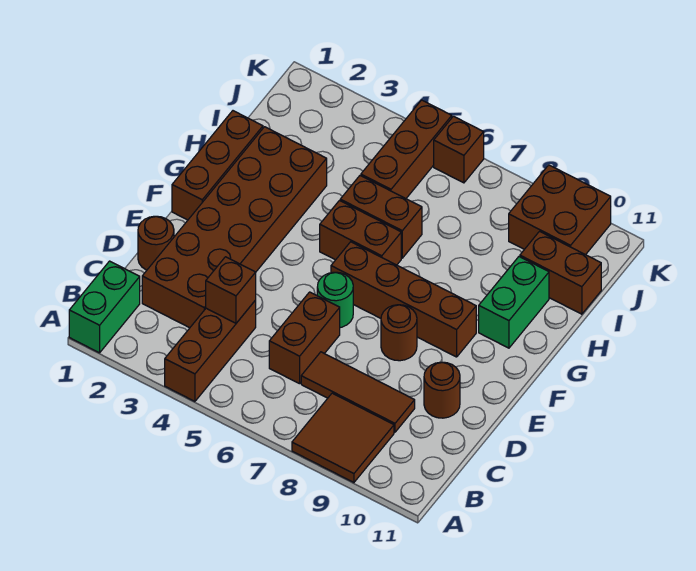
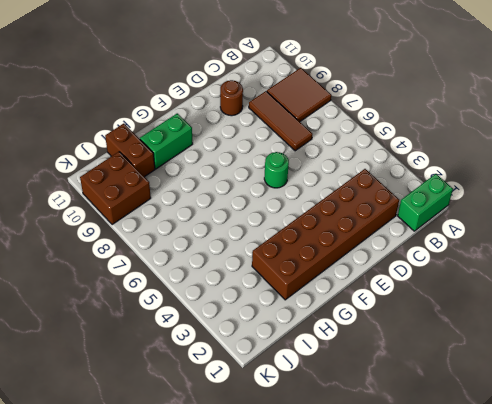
none -> brown brick A4:C4 level 1
none -> brown brick C6:D6 level 1
none -> brown round brick D1 level 1

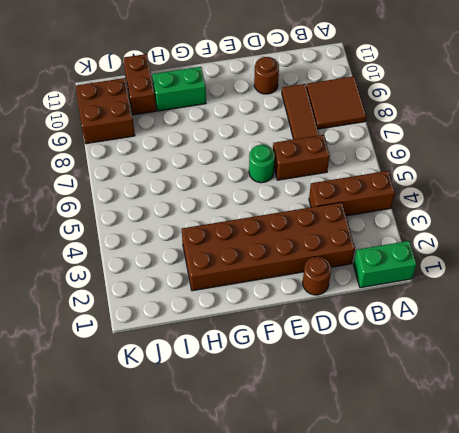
none -> brown round brick E8 level 1
none -> brown brick F1:H1 level 1
none -> brown brick F6:F9 level 1

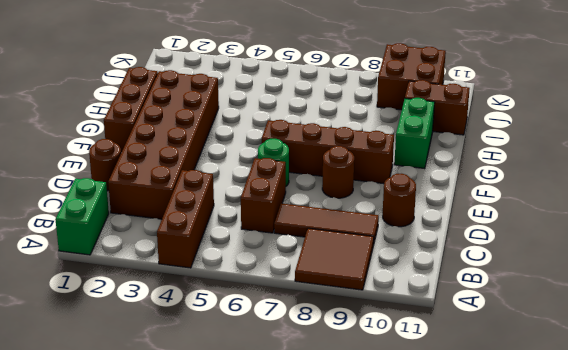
none -> brown brick G5:G6 level 1
none -> brown brick H5:H6 level 1
none -> brown brick I5:K5 level 1

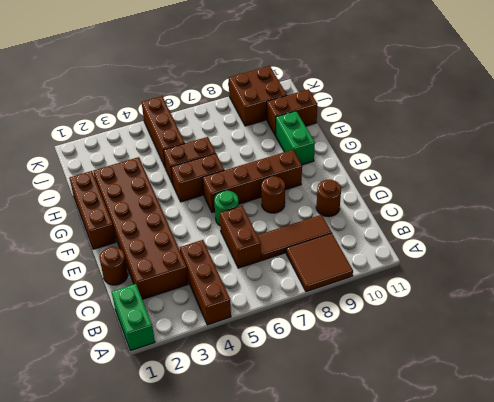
none -> brown brick K6 level 1
none -> brown brick C4 level 2

